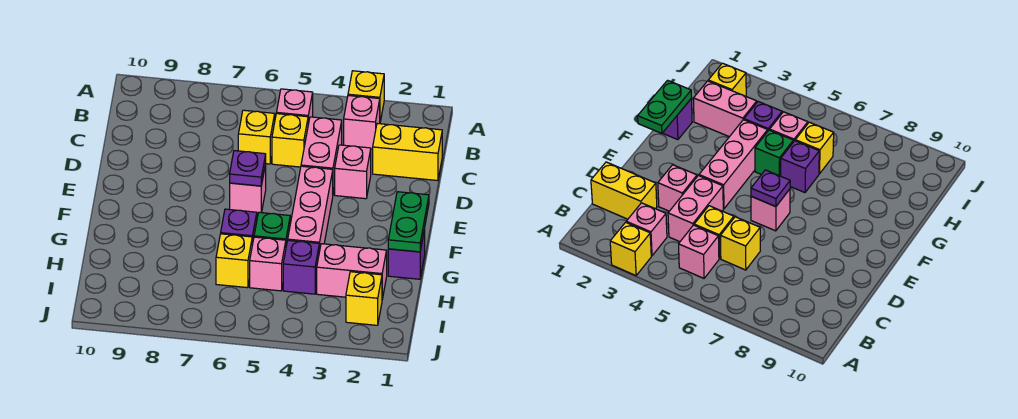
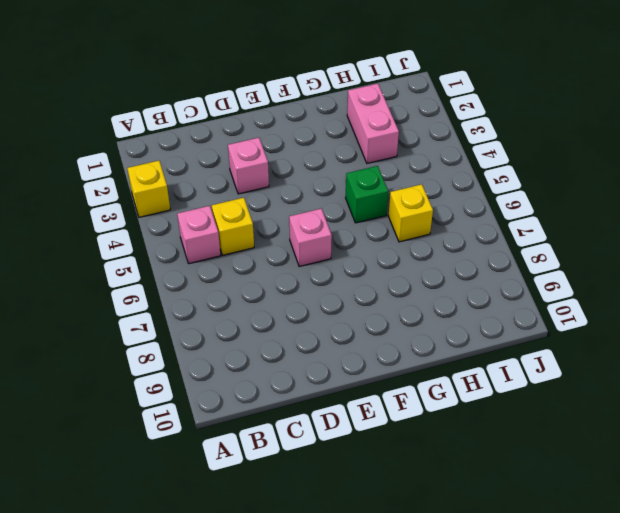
none -> pink brick B3 level 1
none -> yellow brick C1:C2 level 1
none -> pink brick C4:D4 level 1

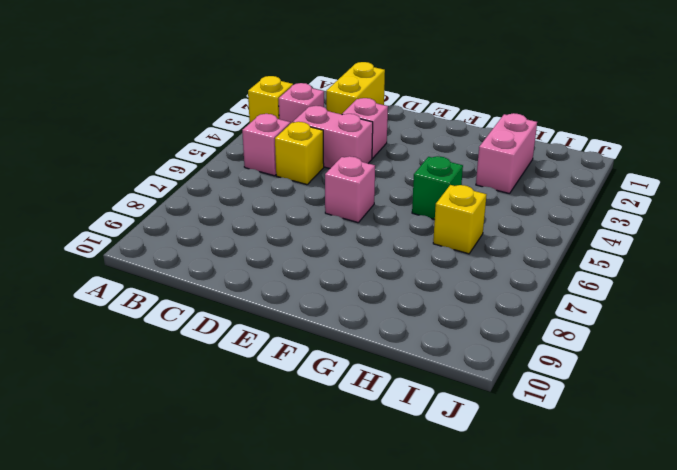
none -> yellow brick C6 level 1
none -> pink brick E4:G4 level 1
none -> purple brick G1 level 1

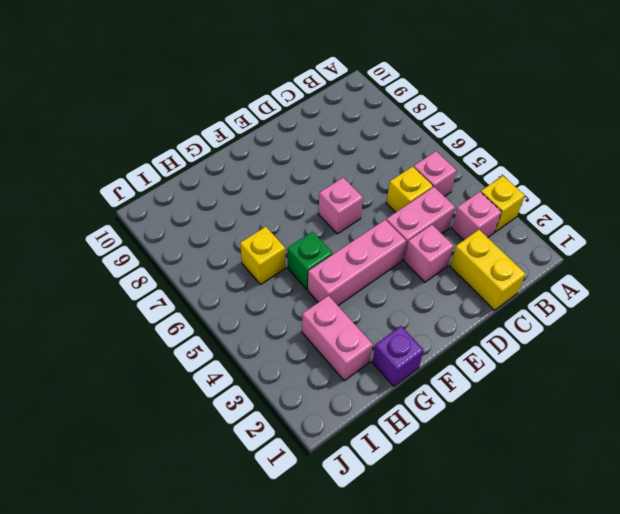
none -> yellow brick C6 level 1
none -> purple brick G6 level 1
none -> purple brick H4 level 1

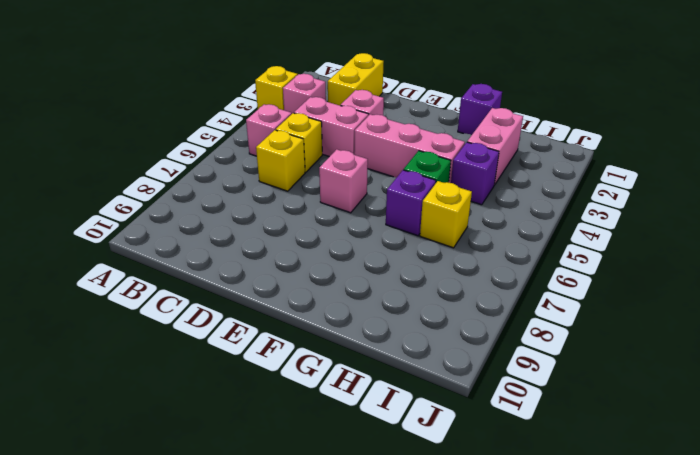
none -> pink brick H5 level 1
none -> yellow brick I2 level 1
none -> purple plate E6 level 2

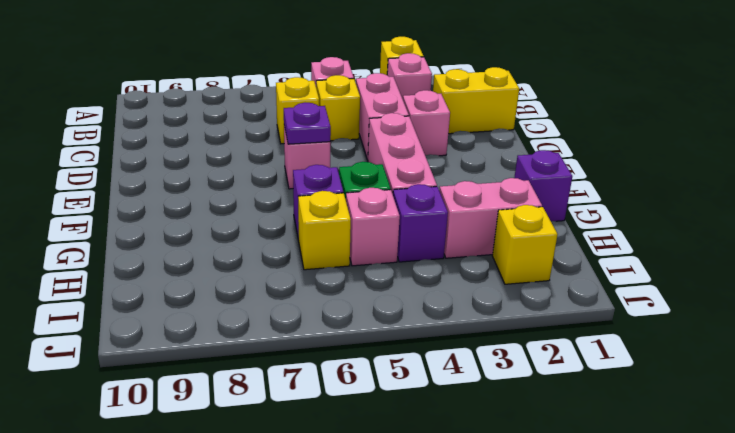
none -> green plate F1:G1 level 2

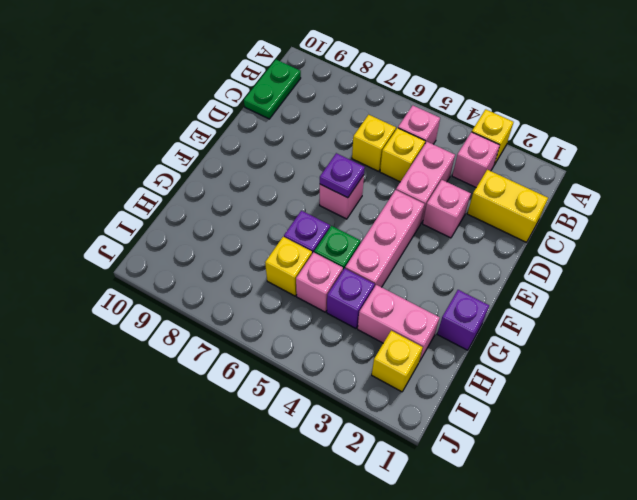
green plate B10:C10 level 1 -> green plate F1:G1 level 2

